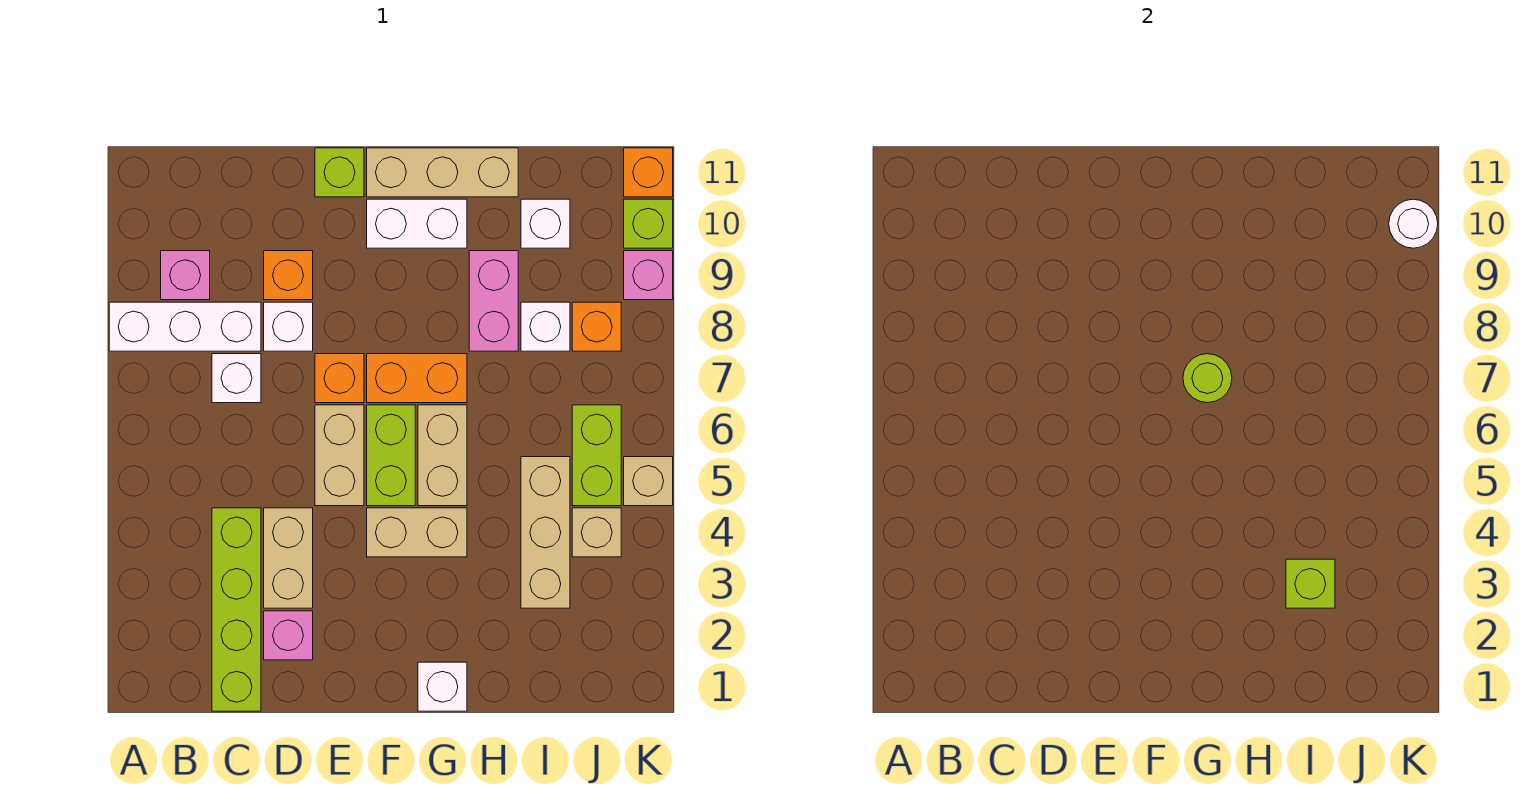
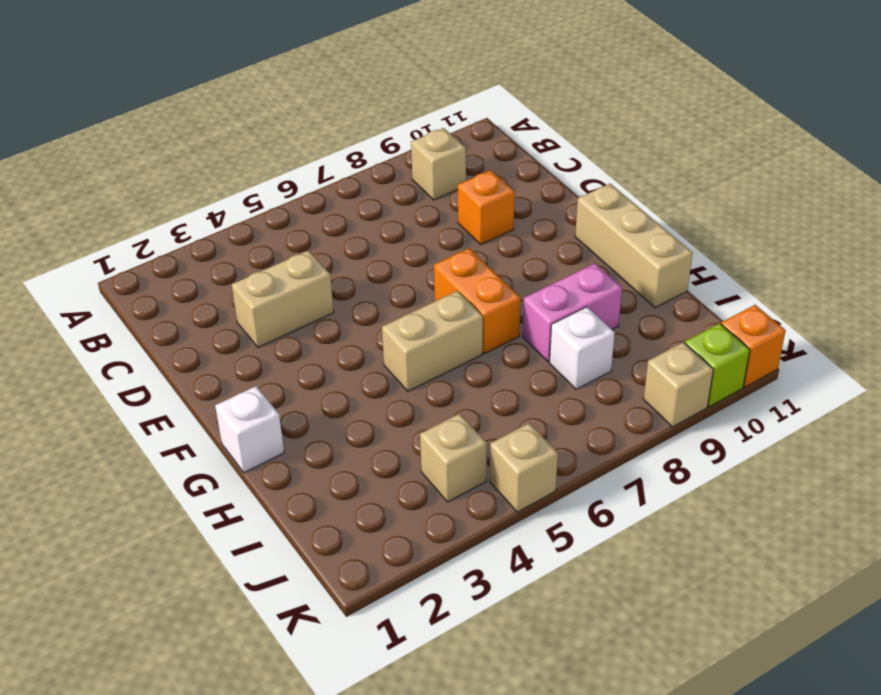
tan brick B9 level 1 -> pink brick B9 level 1
tan brick K9 level 1 -> pink brick K9 level 1
none -> white brick A8:C8 level 1
none -> lime brick C1:C4 level 1
none -> white brick C7 level 1
none -> pink brick D2 level 1

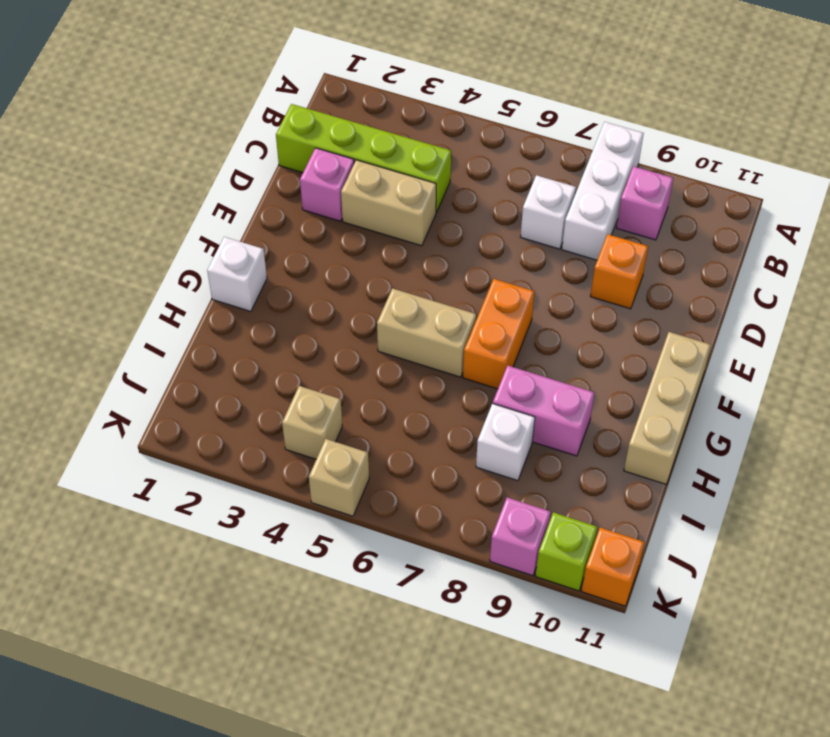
none -> white brick D8 level 1
none -> tan brick E5:E6 level 1
none -> orange brick E7 level 1
none -> lime brick E11 level 1

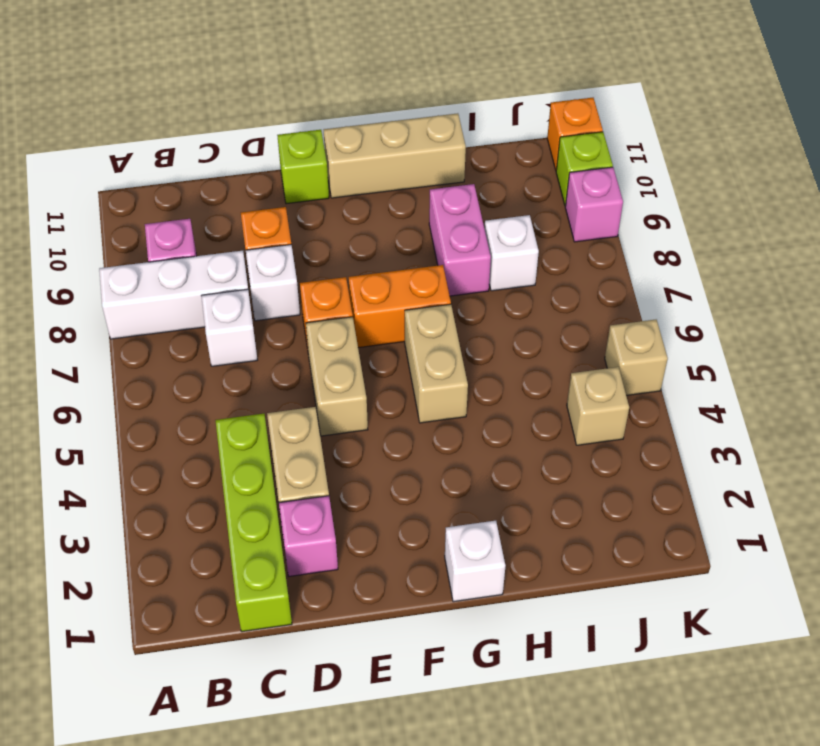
none -> tan brick F4:G4 level 1
none -> lime brick F5:F6 level 1
none -> white brick F10:G10 level 1
none -> tan brick I3:I5 level 1

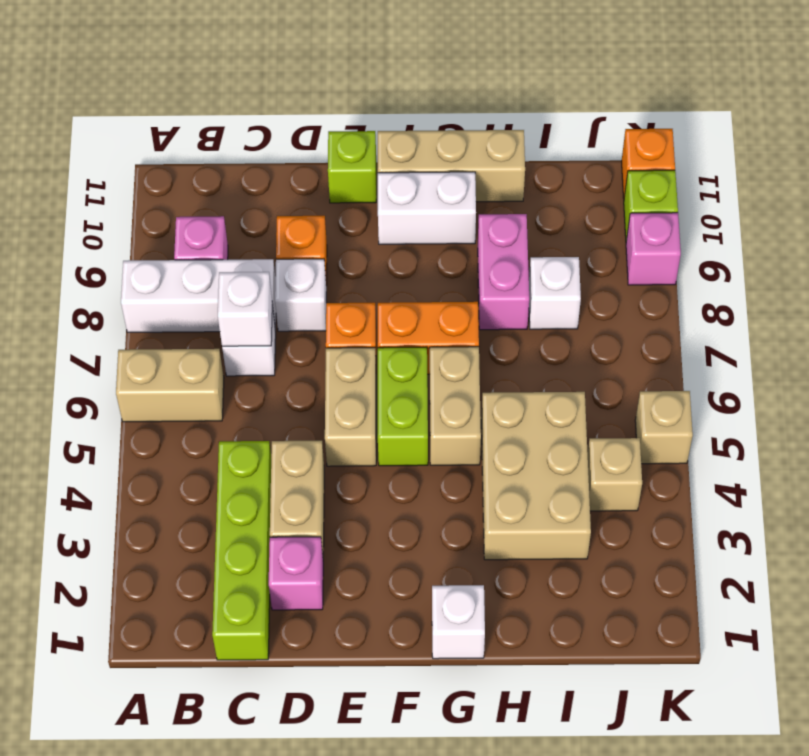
tan brick A6:B6 level 1 -> tan brick F4:G4 level 1
white brick C7 level 2 -> white brick I10 level 1
tan brick H3:I5 level 1 -> tan brick I3:I5 level 1
none -> lime brick J5:J6 level 1
none -> orange brick J8 level 1
none -> lime round brick G7 level 2
none -> lime brick I3 level 2

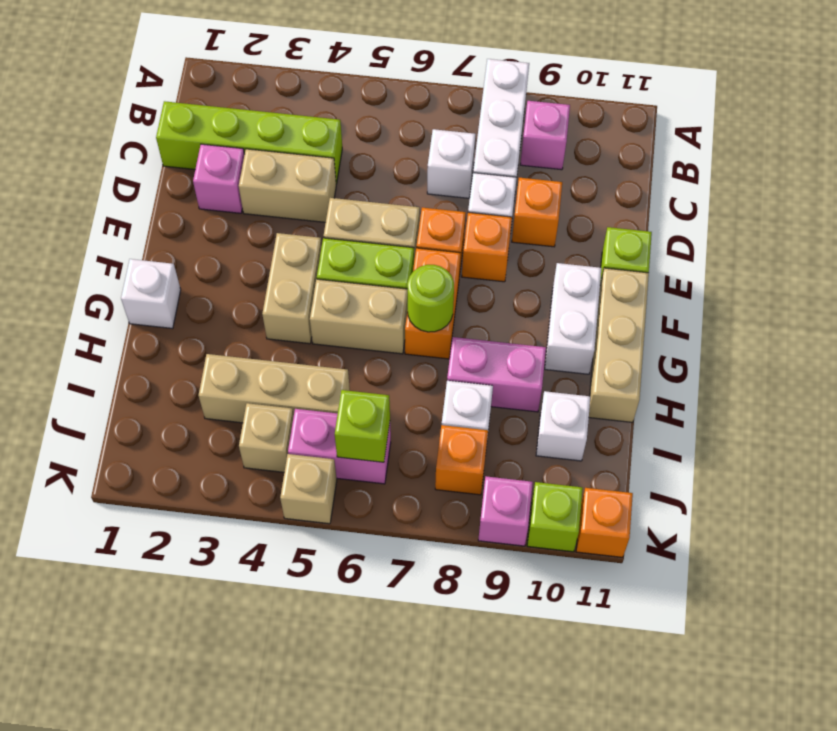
orange brick E8 level 1 -> none
pink brick J5:J6 level 1 -> lime brick J5:J6 level 1
lime brick J6 level 2 -> lime brick I3 level 2
none -> white round brick K10 level 2

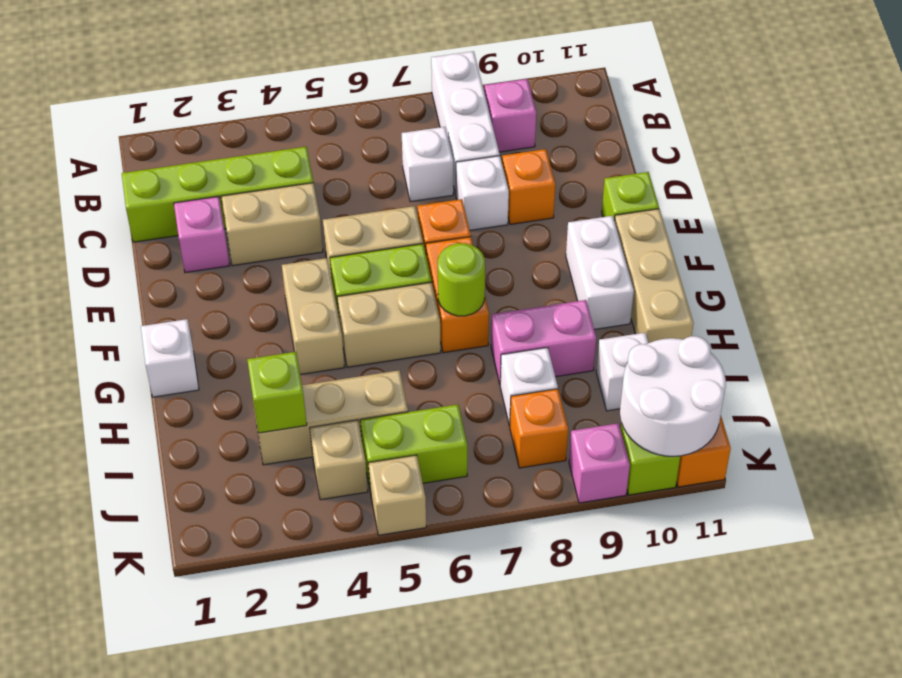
white round brick J10:K11 level 2 -> white round brick K10 level 2

